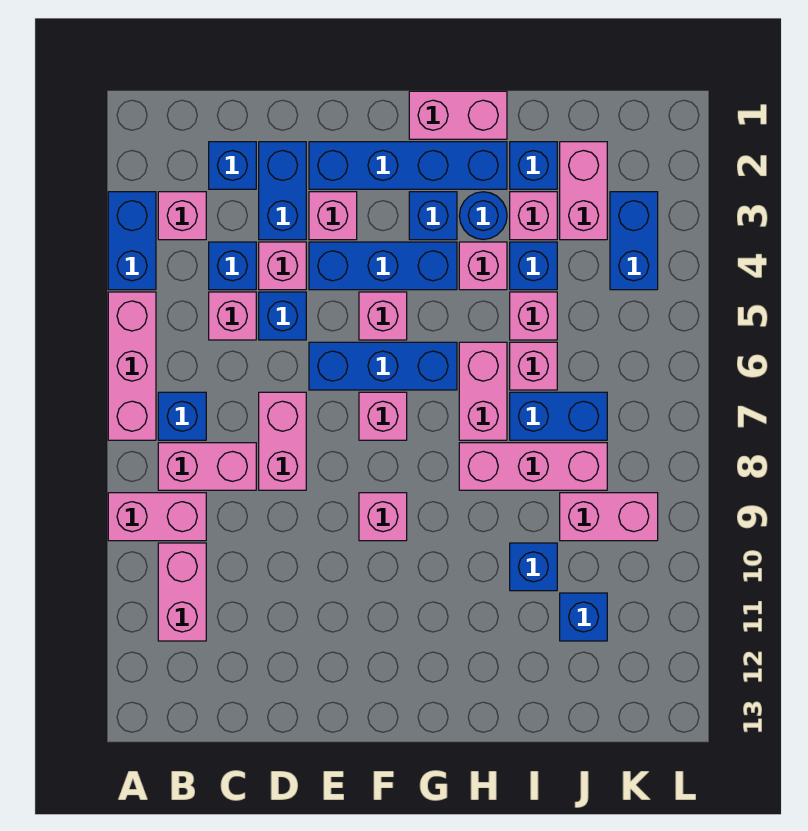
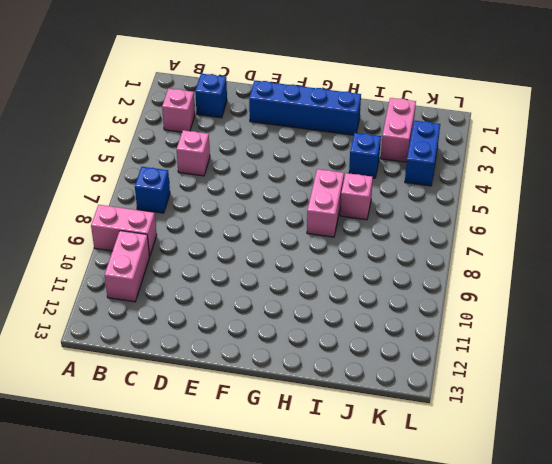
none -> blue brick A3:A4 level 1
none -> pink brick A5:A7 level 1
none -> pink brick B8:C8 level 1
none -> blue brick C4 level 1

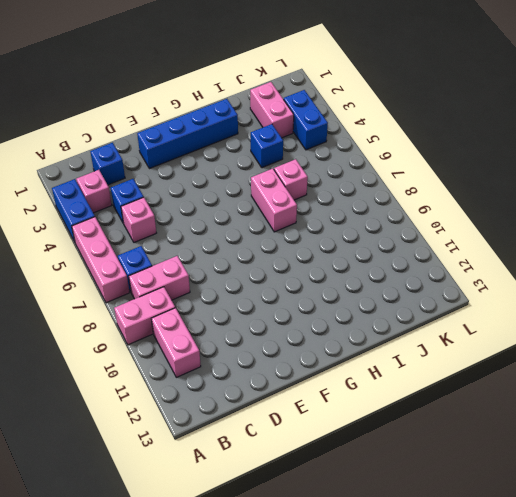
none -> blue brick D2:D3 level 1
none -> pink brick D4 level 1
none -> blue brick D5 level 1
none -> pink brick D7:D8 level 1

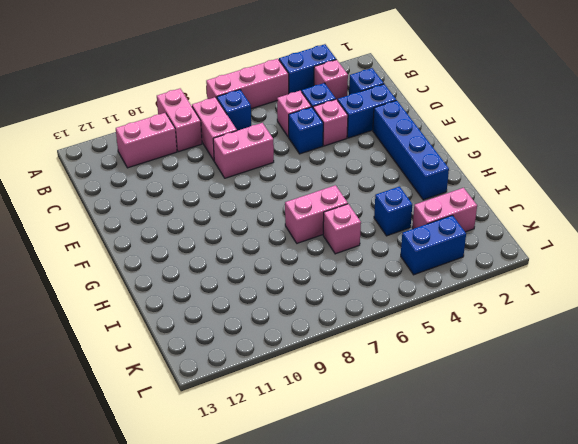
none -> pink brick E3 level 1
none -> blue brick E4:G4 level 1
none -> blue brick E6:G6 level 1
none -> pink brick F5 level 1

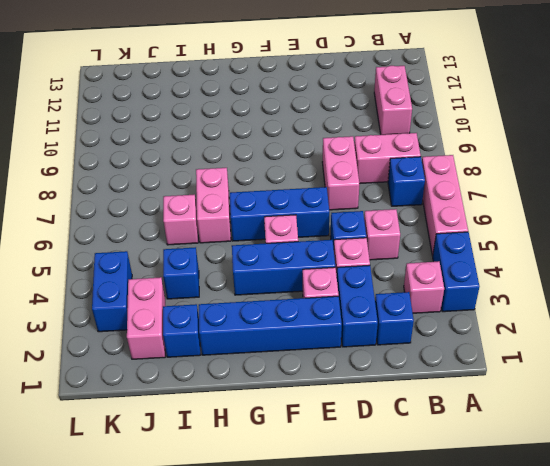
none -> pink brick A9:B9 level 1
none -> blue brick C4 level 1
none -> pink brick F7 level 1
none -> pink brick F9 level 1

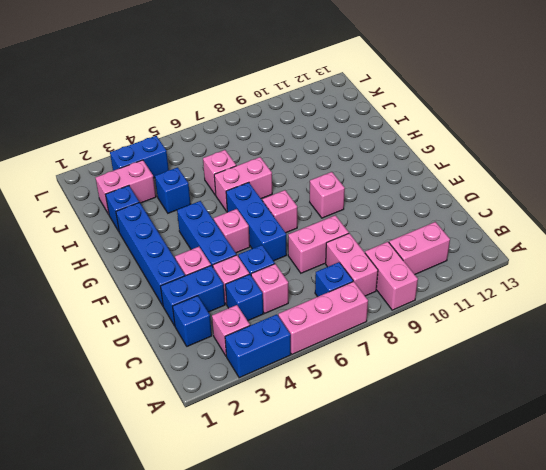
none -> pink brick G1:H1 level 1
none -> blue brick G3 level 1
none -> blue round brick H3 level 1
none -> pink brick H4 level 1

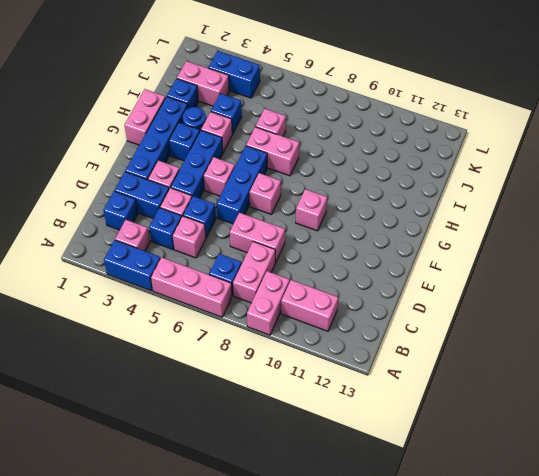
none -> pink brick H8:J8 level 1
none -> pink brick I3 level 1
none -> pink brick I5 level 1
none -> blue brick I7:J7 level 1

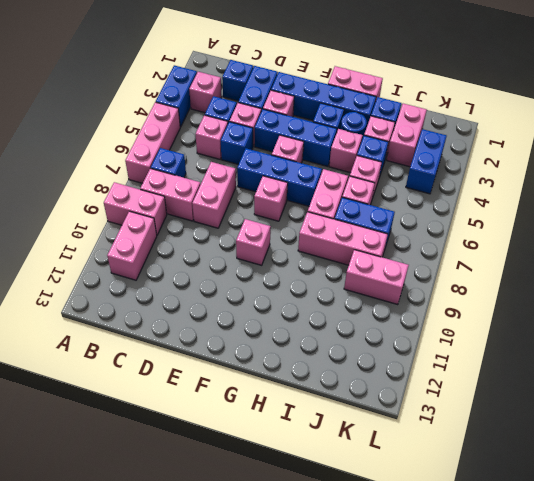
none -> blue brick I10 level 1
none -> blue brick J11 level 1

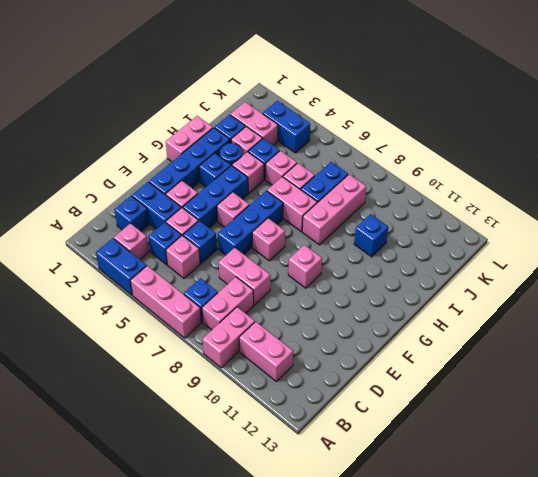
none -> pink brick J9:K9 level 1
none -> blue brick J11 level 1

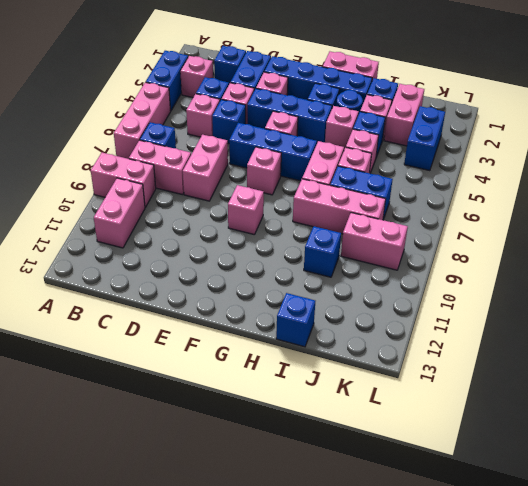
blue brick I13 level 1 -> blue brick J11 level 1

